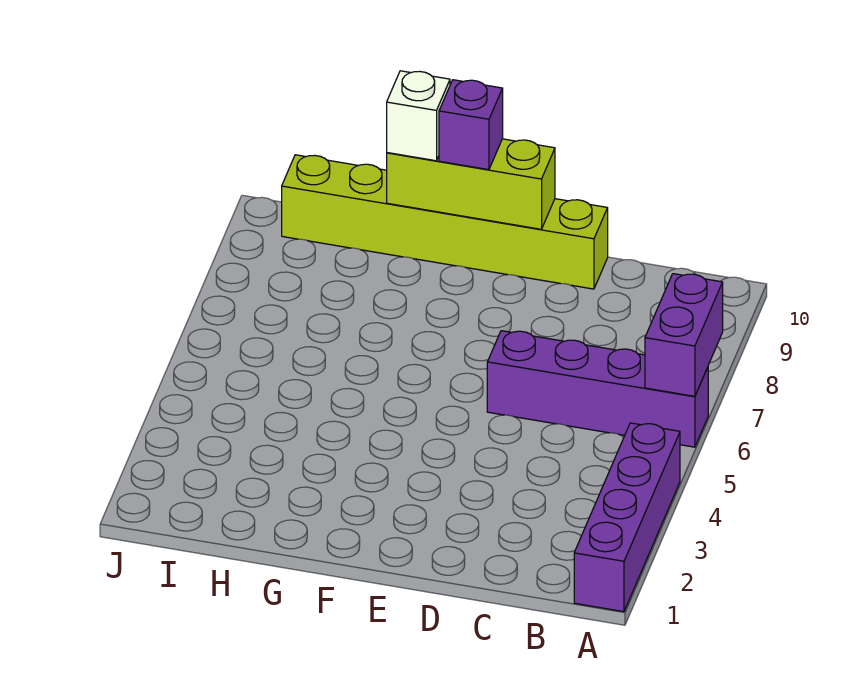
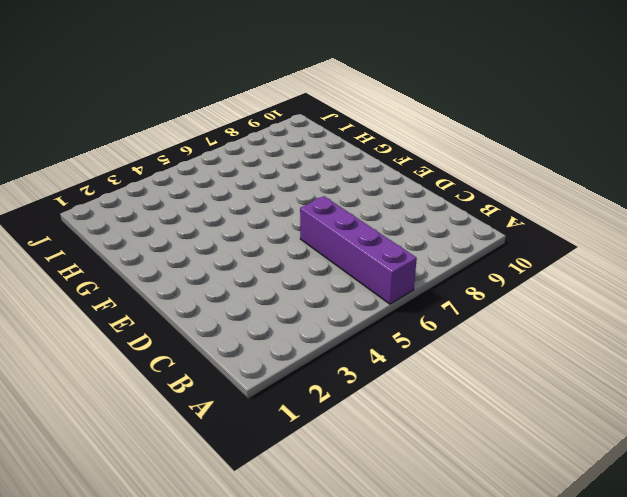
none -> purple brick A1:A4 level 1
none -> lime brick D10:I10 level 1

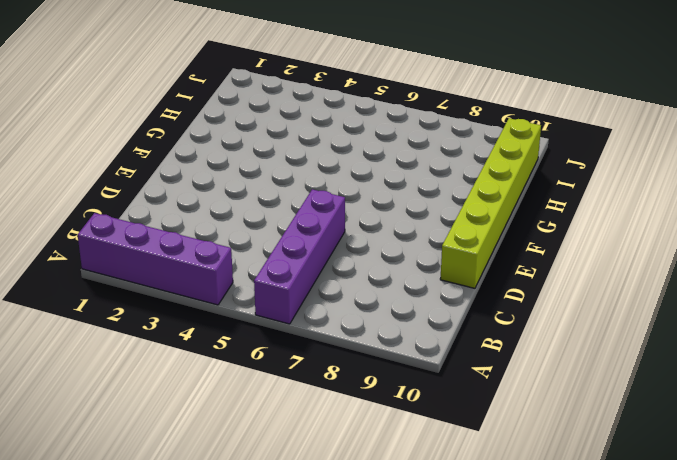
none -> purple brick A6:A7 level 2
none -> lime brick E10:G10 level 2

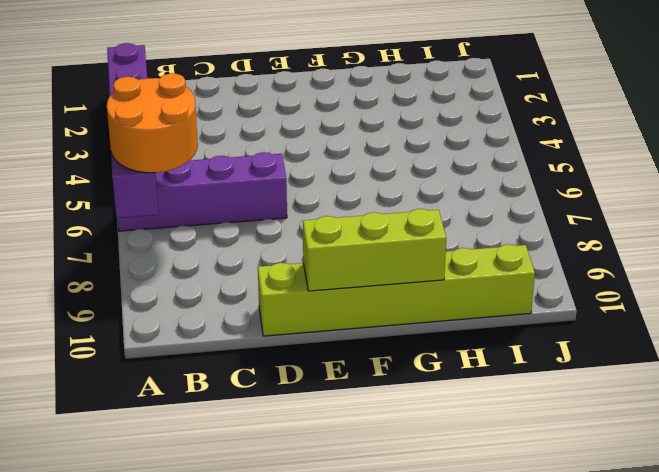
orange round brick A6:B7 level 3 -> none
none -> purple brick F10 level 3
none -> white brick G10 level 3

